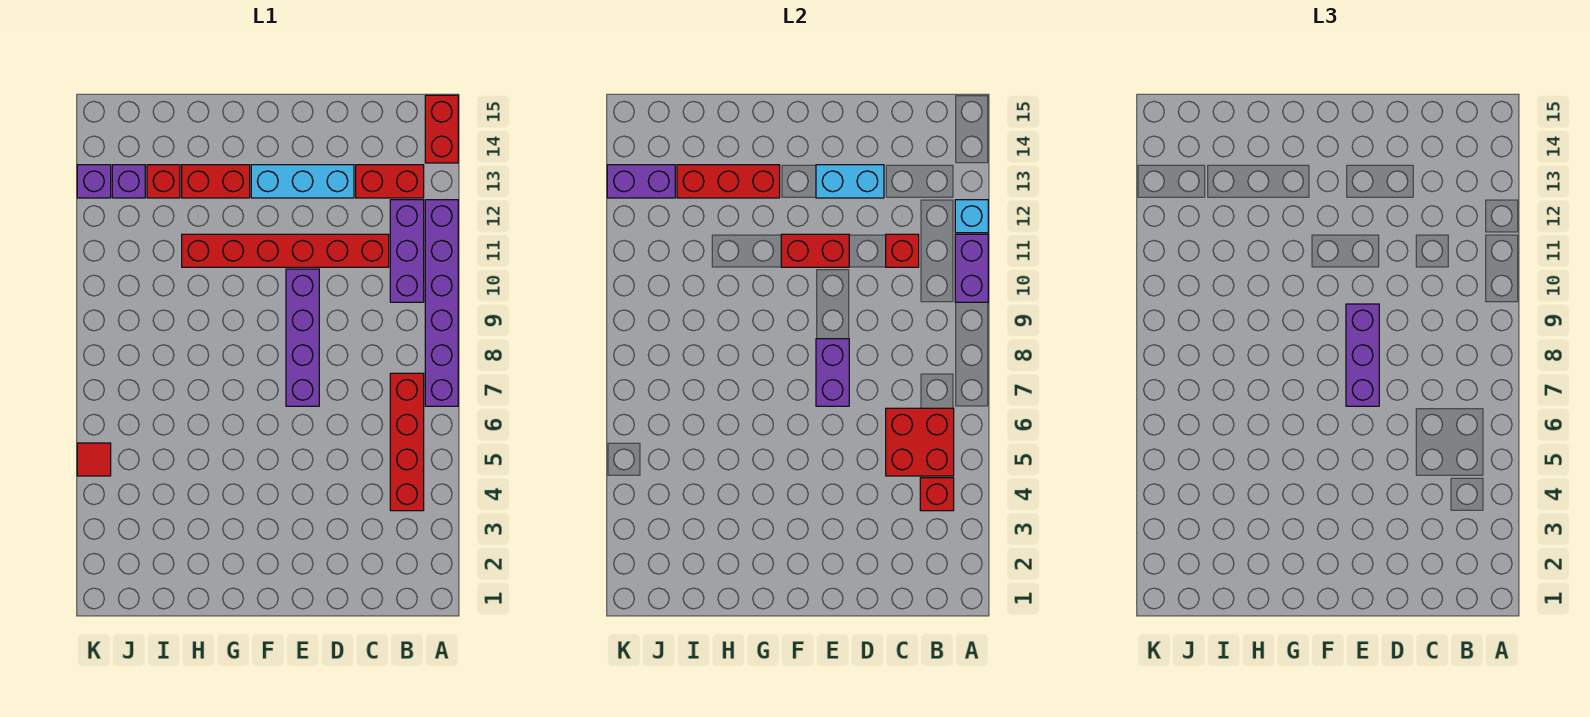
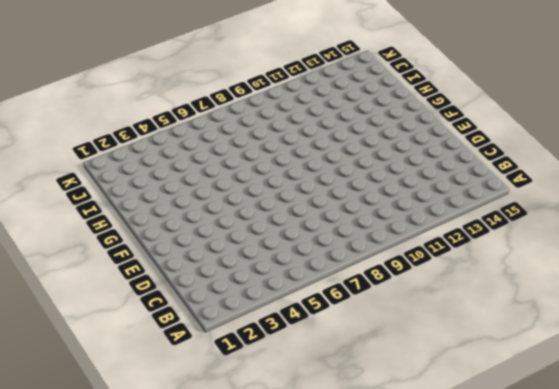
none -> purple brick A7:A12 level 1
none -> red brick A14:A15 level 1
none -> red brick B4:B7 level 1

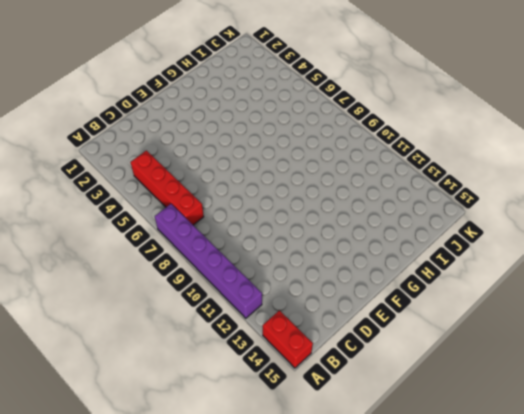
none -> purple brick B10:B12 level 1
none -> red brick B13:C13 level 1
none -> red brick C11:H11 level 1

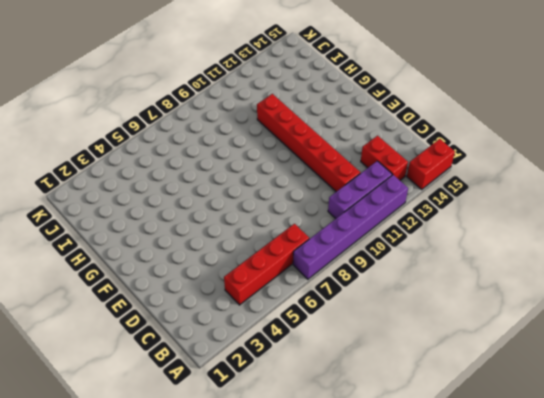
none -> cyan brick D13:F13 level 1
none -> purple brick E7:E10 level 1
none -> red brick G13:H13 level 1

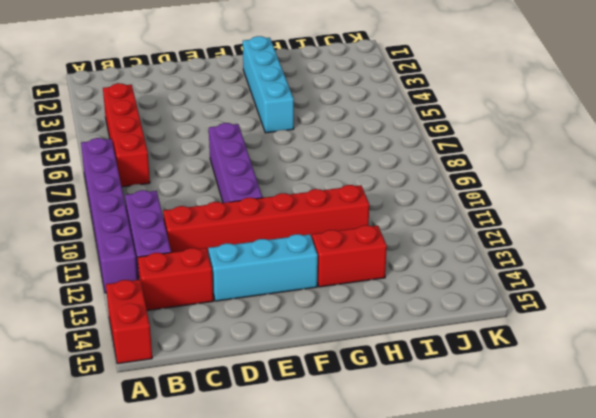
cyan brick G2:G5 level 1 -> none
none -> red brick I13 level 1
none -> purple brick J13 level 1
none -> red tile K5 level 1

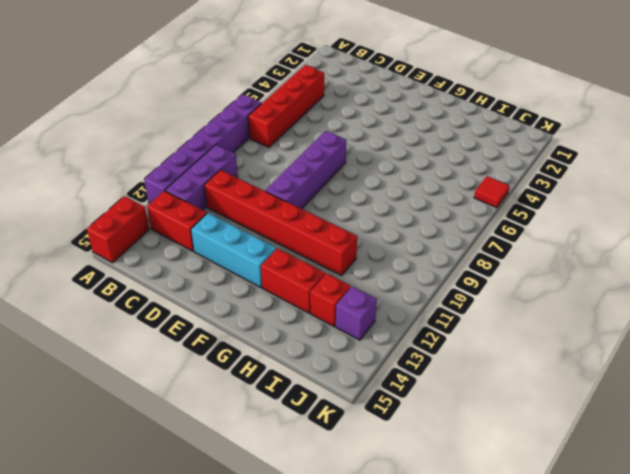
none -> purple brick K13 level 1
none -> purple brick A10:A11 level 2
none -> cyan brick A12 level 2

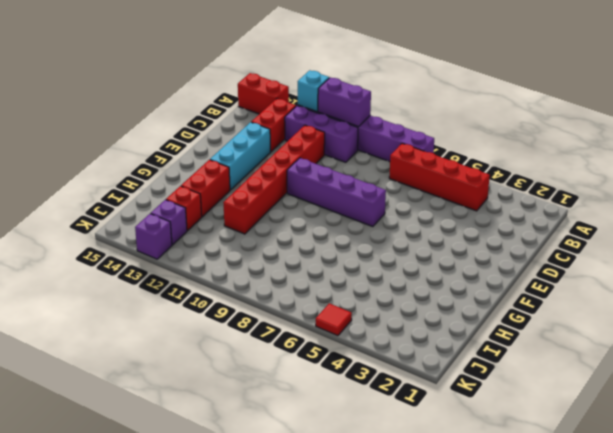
none -> red brick B4 level 2
none -> red brick B5:C6 level 2
none -> red brick C11 level 2

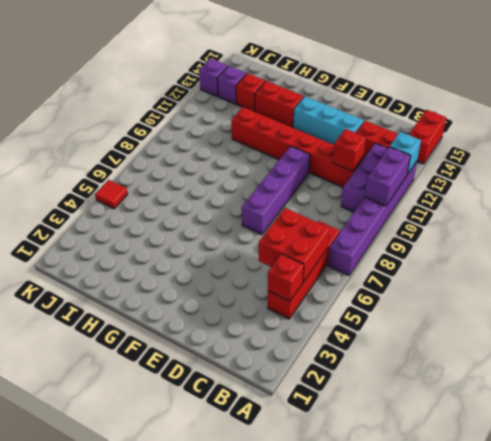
none -> cyan brick D13:E13 level 2
none -> purple brick E7:E8 level 2
none -> red brick E11:F11 level 2

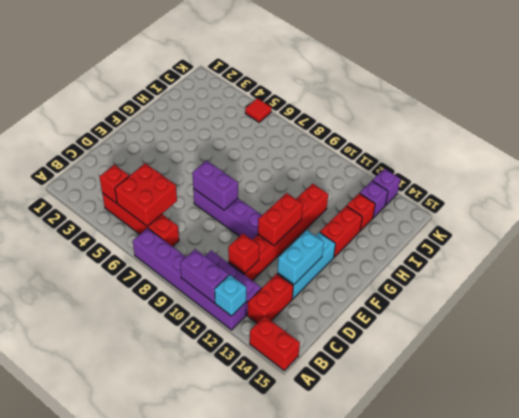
none -> red brick G13:I13 level 2
none -> purple brick J13:K13 level 2
none -> purple brick E7:E9 level 3

